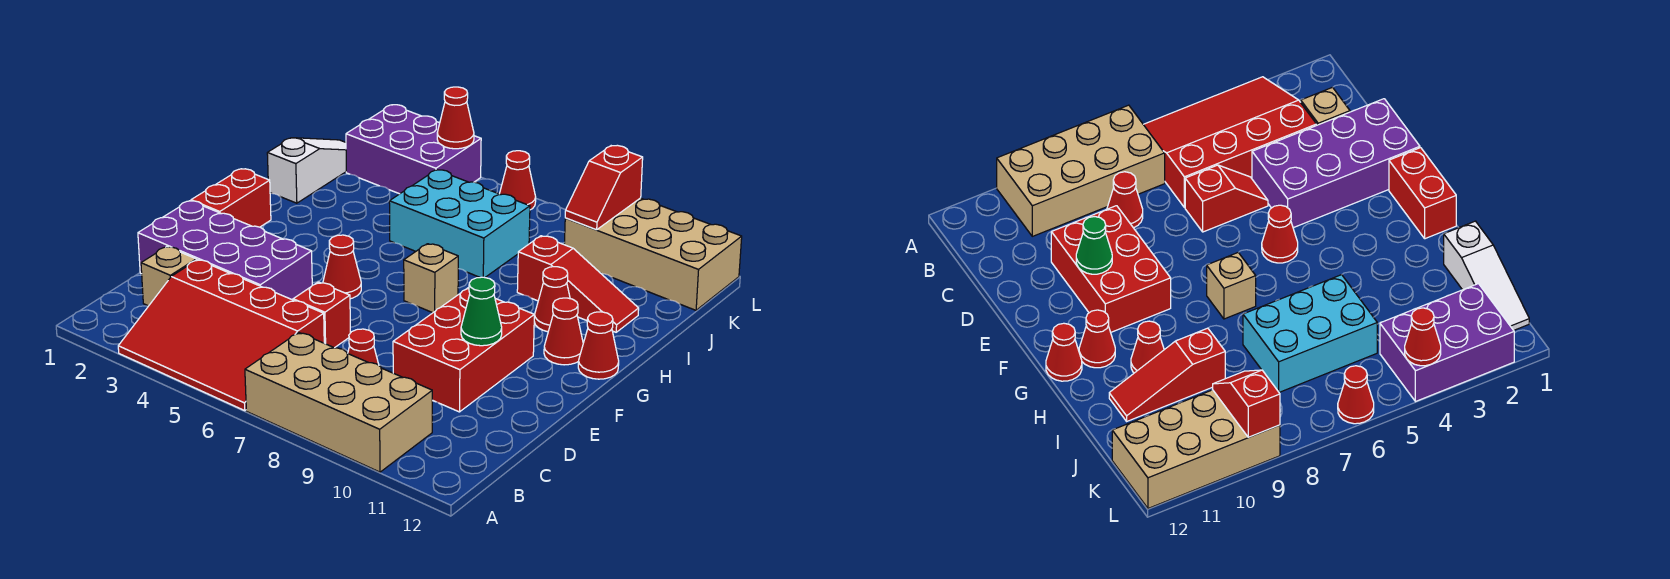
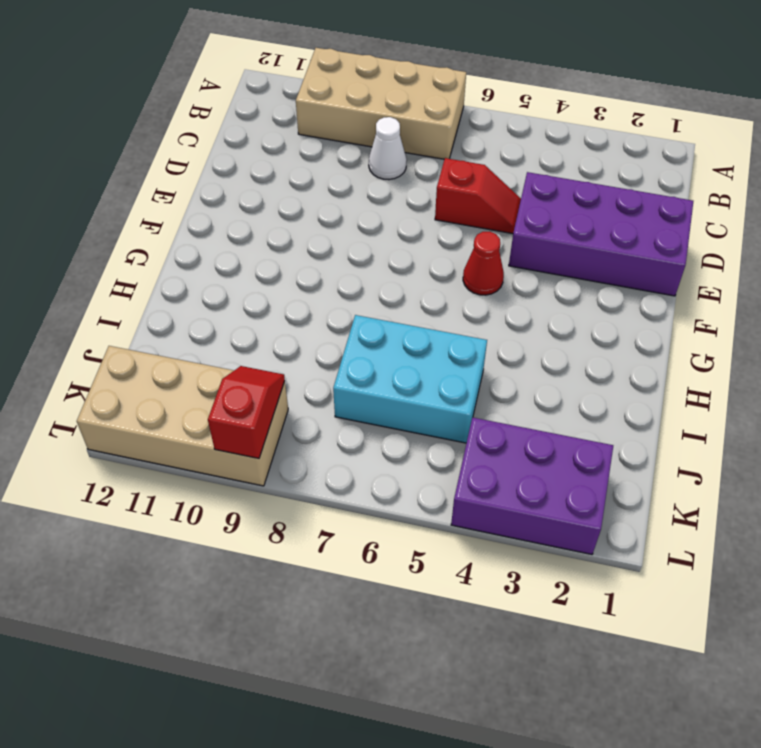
white cone C8 level 1 -> red cone C8 level 1
none -> red slope A3:C6 level 1 top C
none -> tan brick C2 level 1
none -> red brick D9:F10 level 1

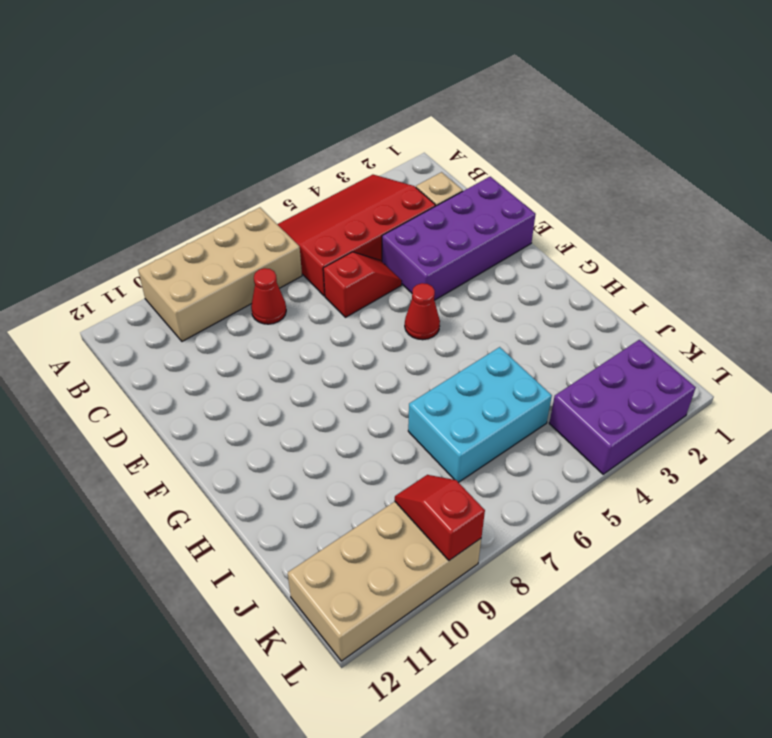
none -> red brick D9:F10 level 1
none -> red brick F1:G1 level 1
none -> tan brick G7 level 1

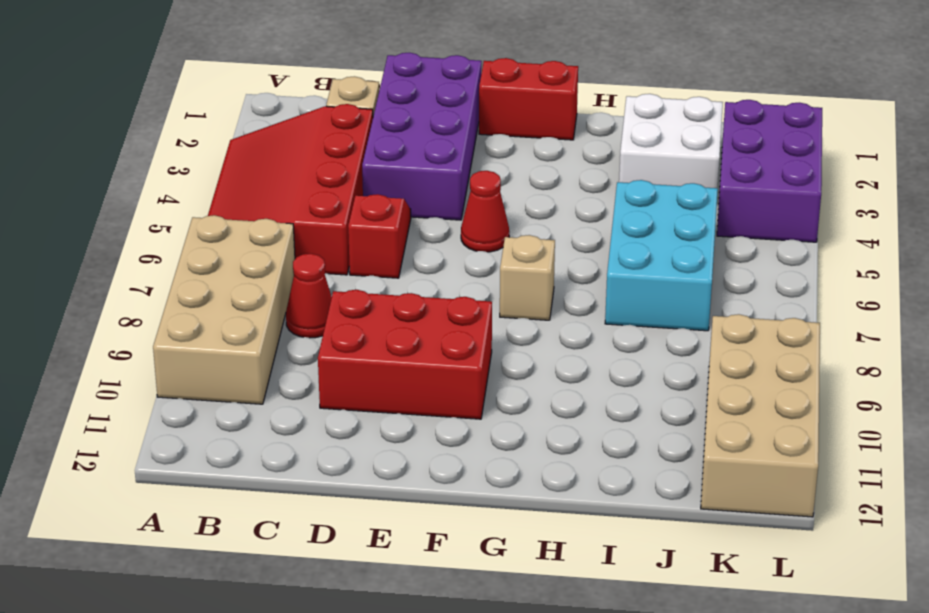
white brick I2:J3 level 1 -> none
none -> red cone G11 level 1
none -> red cone G12 level 1
none -> red cone H10 level 1

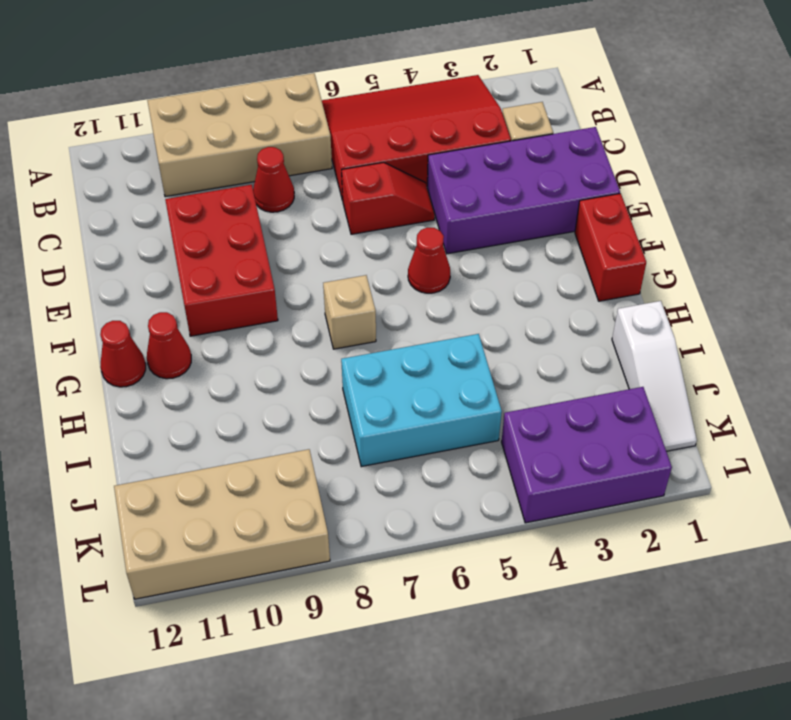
none -> red cone H10 level 1
none -> red slope I9:I11 level 1 top 9
none -> red cone L6 level 1

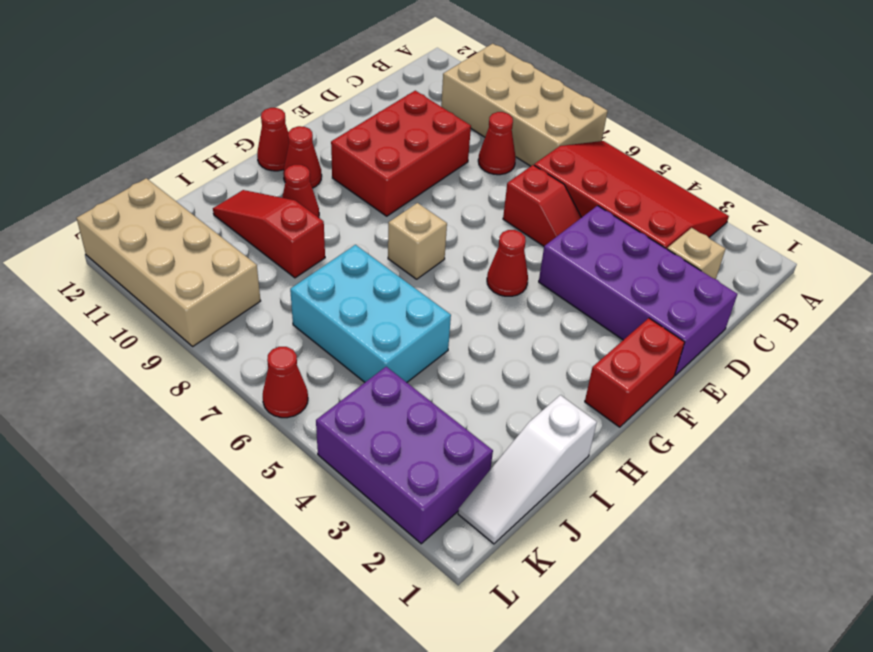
none -> green cone E10 level 2
none -> red slope K9:L9 level 2 top L
none -> red cone L4 level 2

